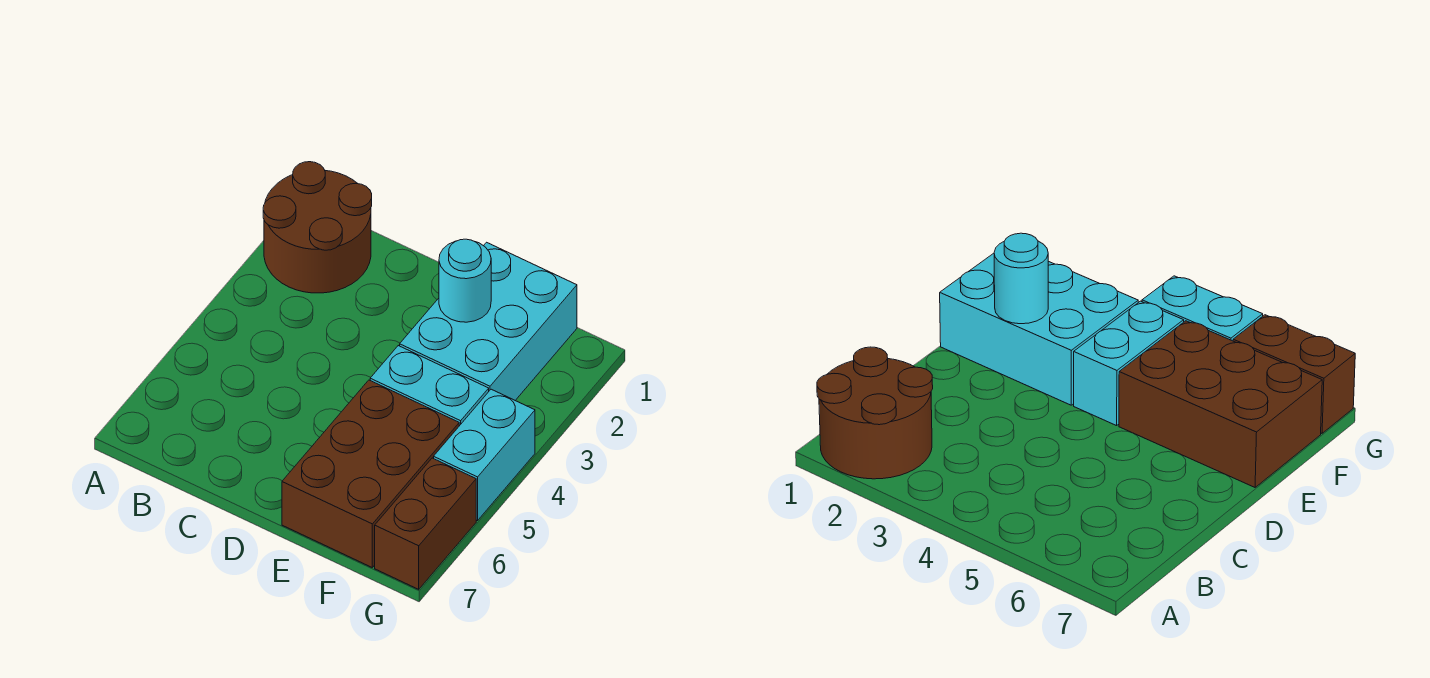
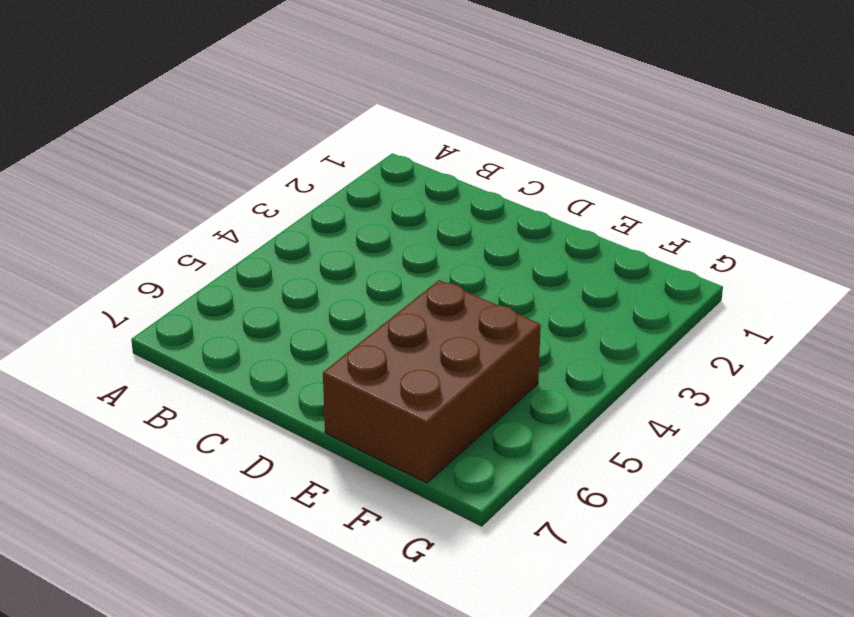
none -> brown round brick A1:B2 level 1
none -> cyan brick E1:F3 level 1

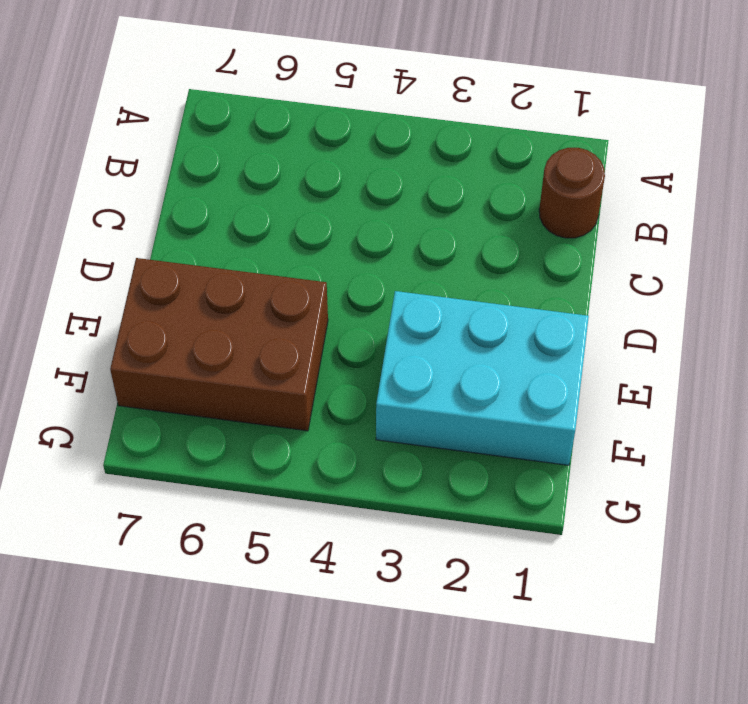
brown round brick B1 level 1 -> brown round brick A1:B2 level 1
none -> cyan brick E4:F4 level 1
none -> cyan brick G4:G5 level 1

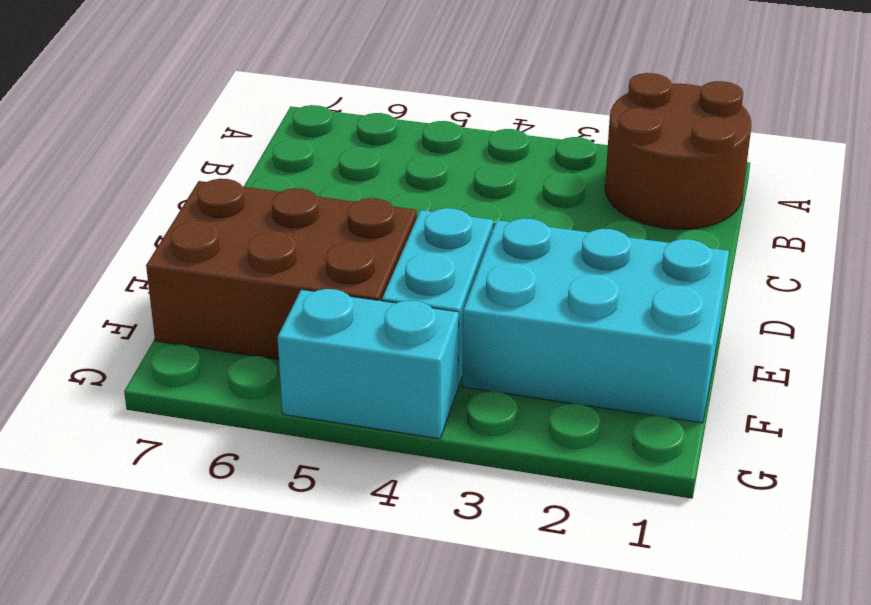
none -> brown brick G6:G7 level 1
none -> cyan round brick E2 level 2

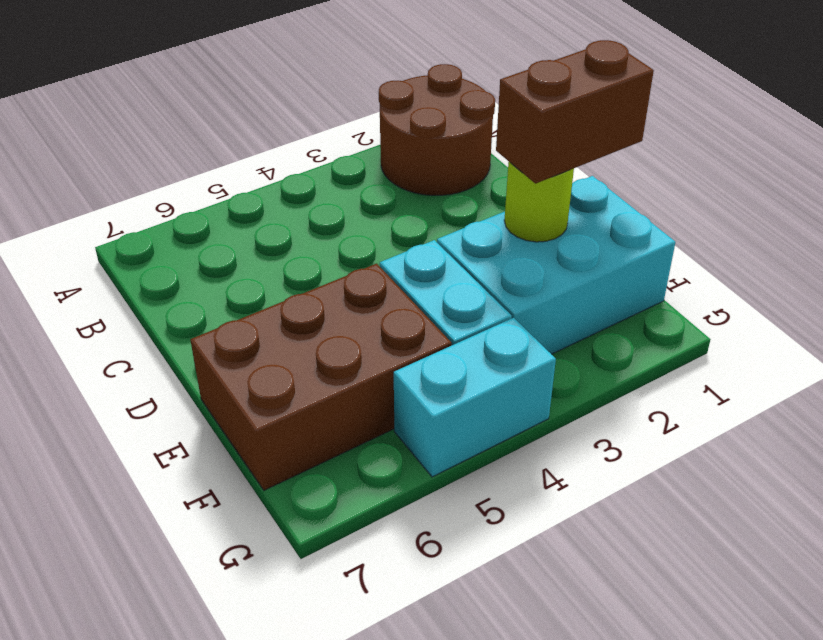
brown brick E1:E2 level 3 -> brown brick G6:G7 level 1
lime round brick E2 level 2 -> cyan round brick E2 level 2

